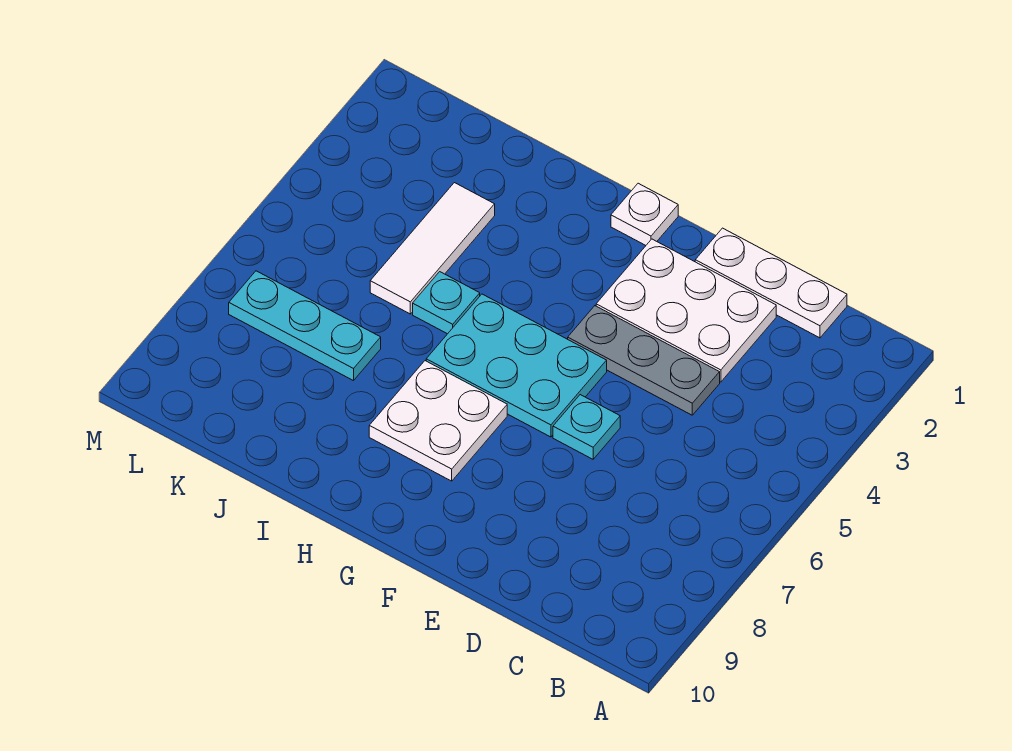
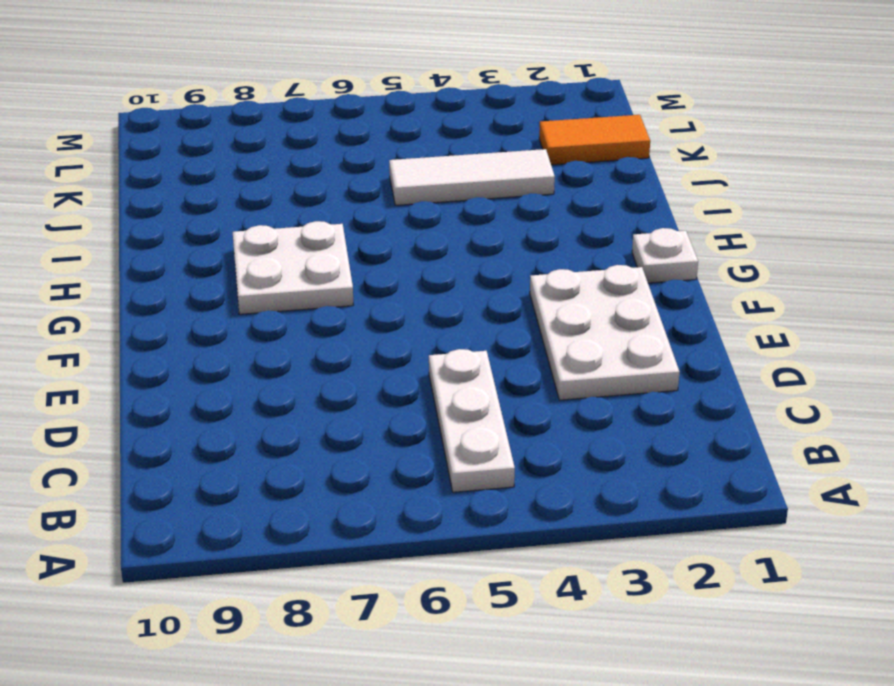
white plate B5:D5 level 1 -> white plate C1:E1 level 1
orange tile K1:K2 level 1 -> none
none -> grey plate D4:F4 level 1
none -> cyan plate E6 level 1

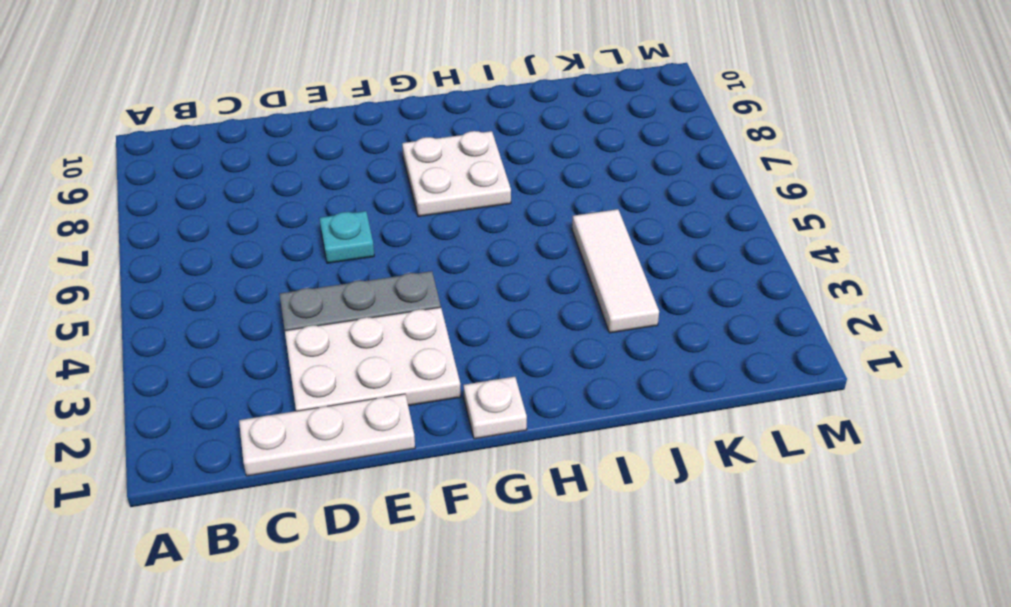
none -> cyan plate F5:H6 level 1
none -> cyan plate I5 level 1

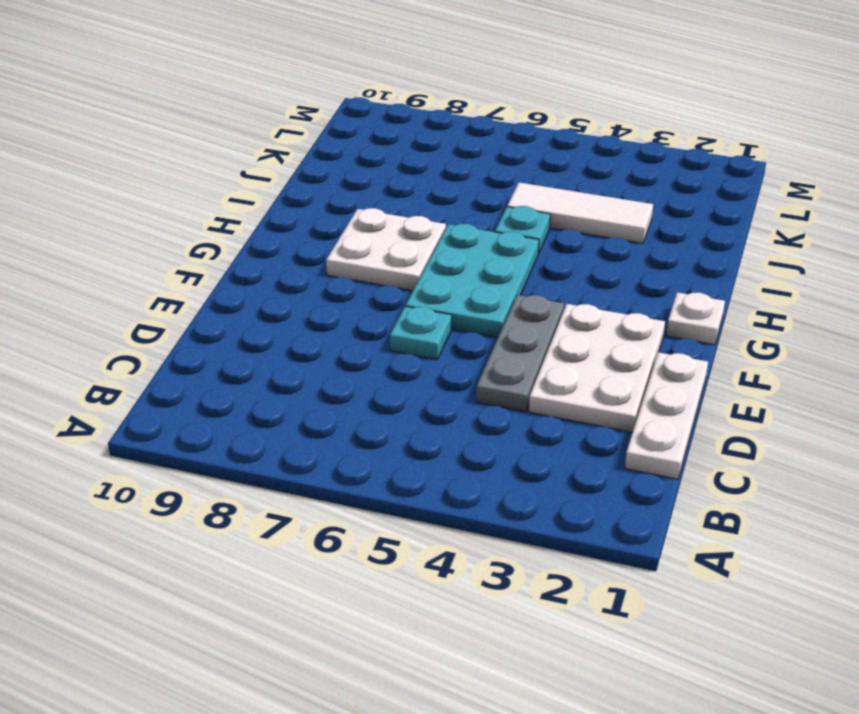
none -> cyan plate J7:L7 level 1

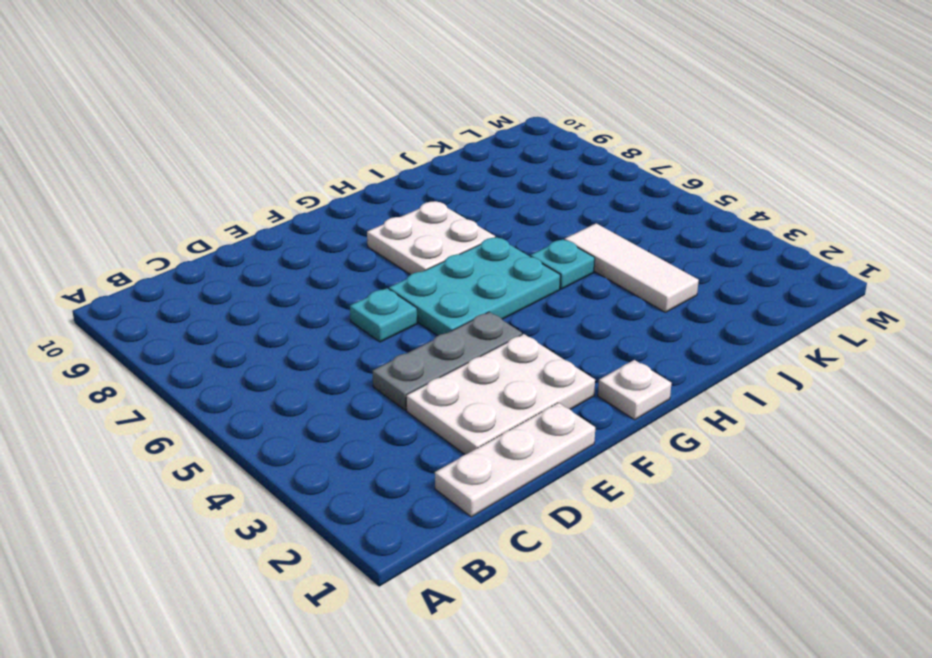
none -> cyan plate J7:L7 level 1

